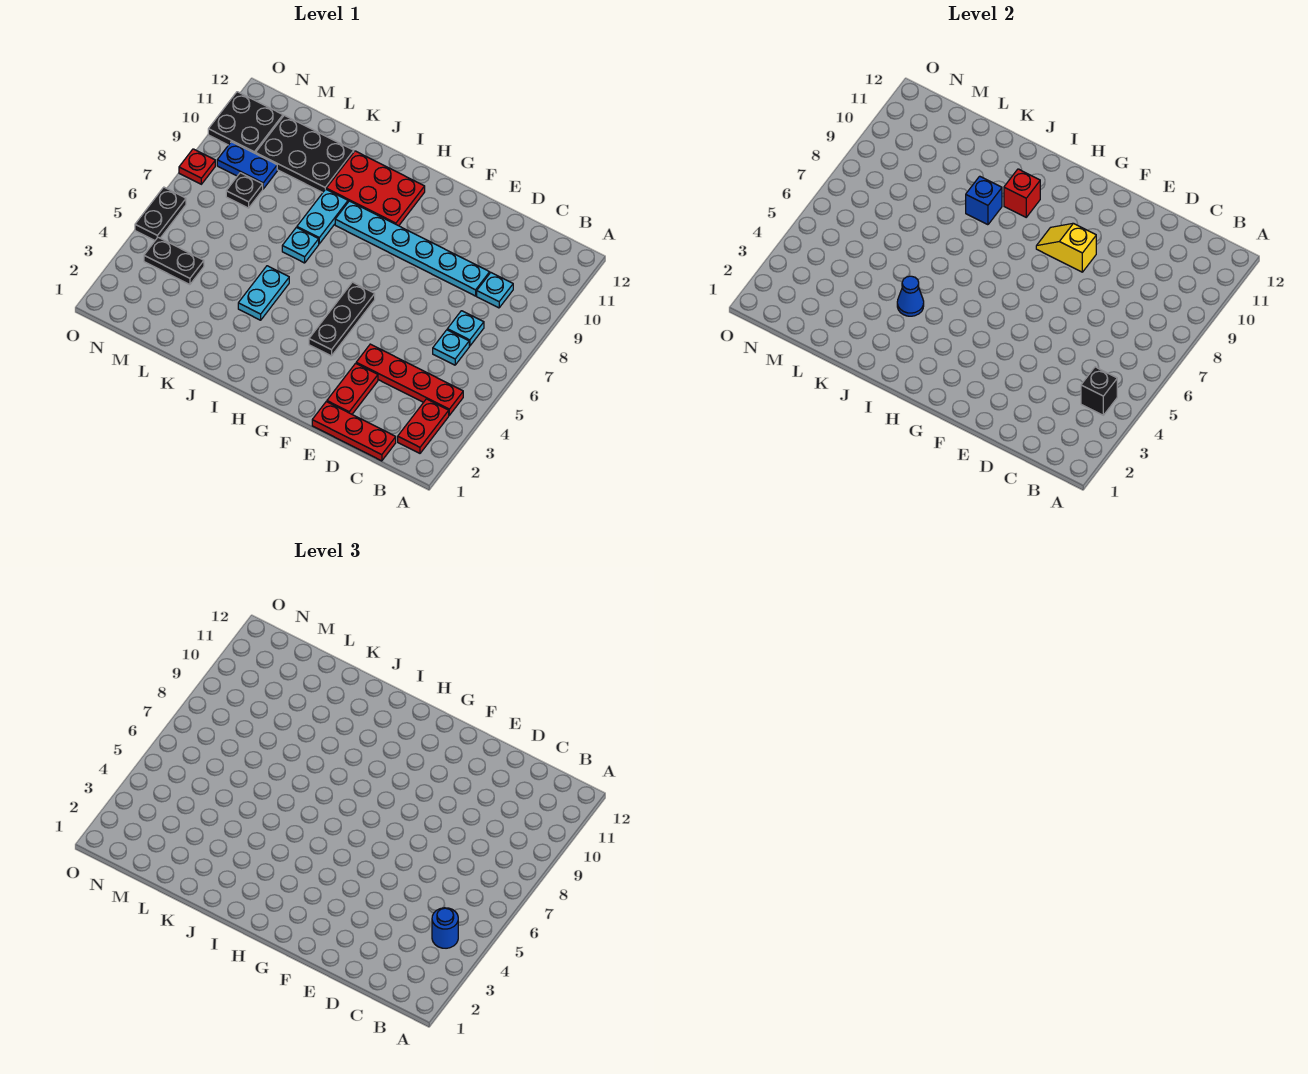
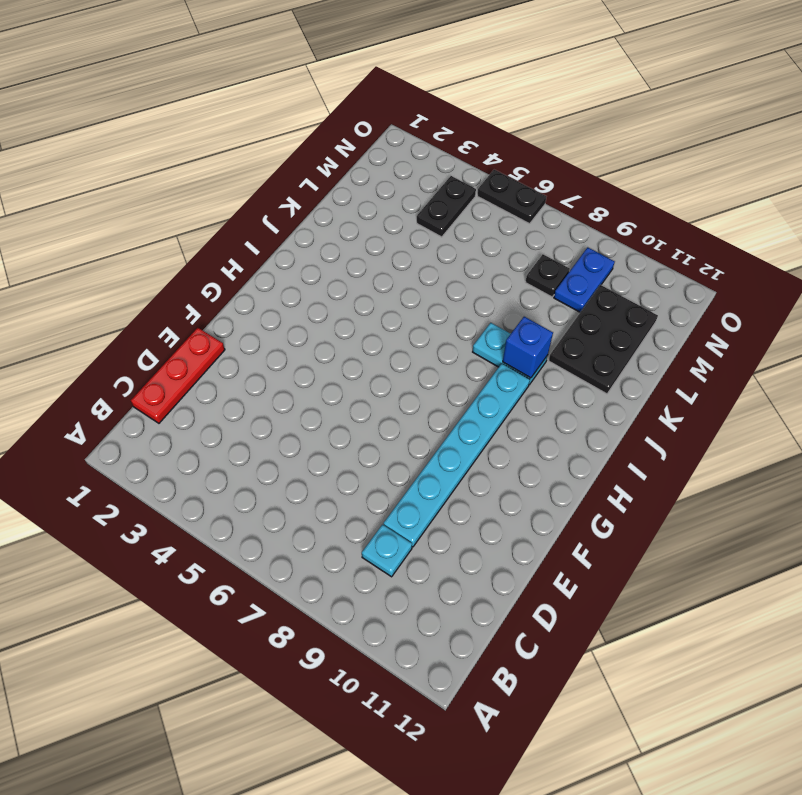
none -> red plate B2:B3 level 1
none -> red plate B4:E4 level 1
none -> cyan plate C6 level 1

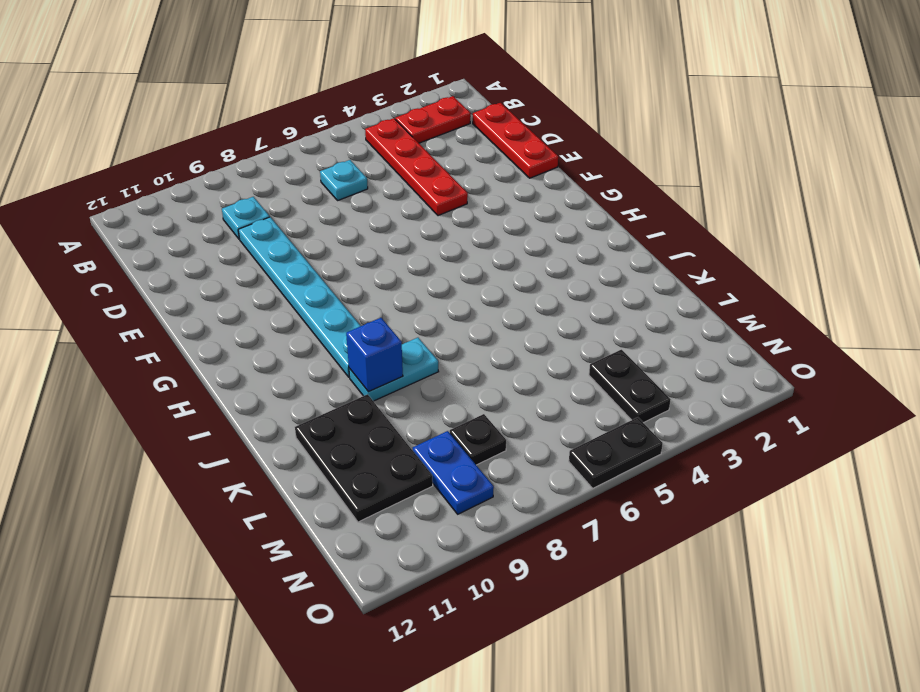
none -> cyan plate C7 level 1
none -> red plate E2:E3 level 1
none -> black plate G4:G6 level 1

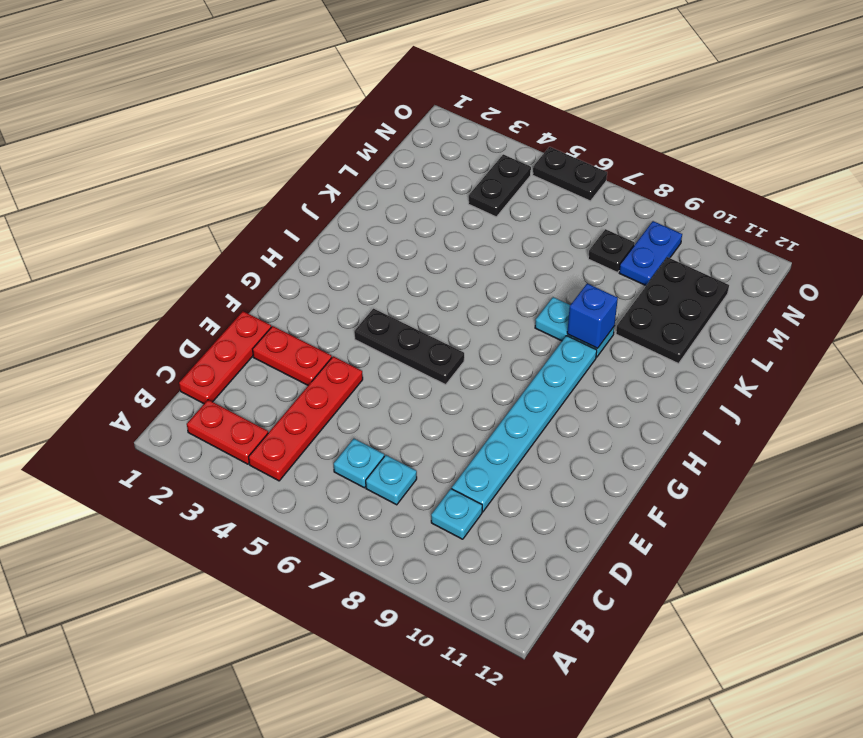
none -> red plate H10:J11 level 1
none -> cyan plate J4:J5 level 1
none -> cyan plate J7 level 1

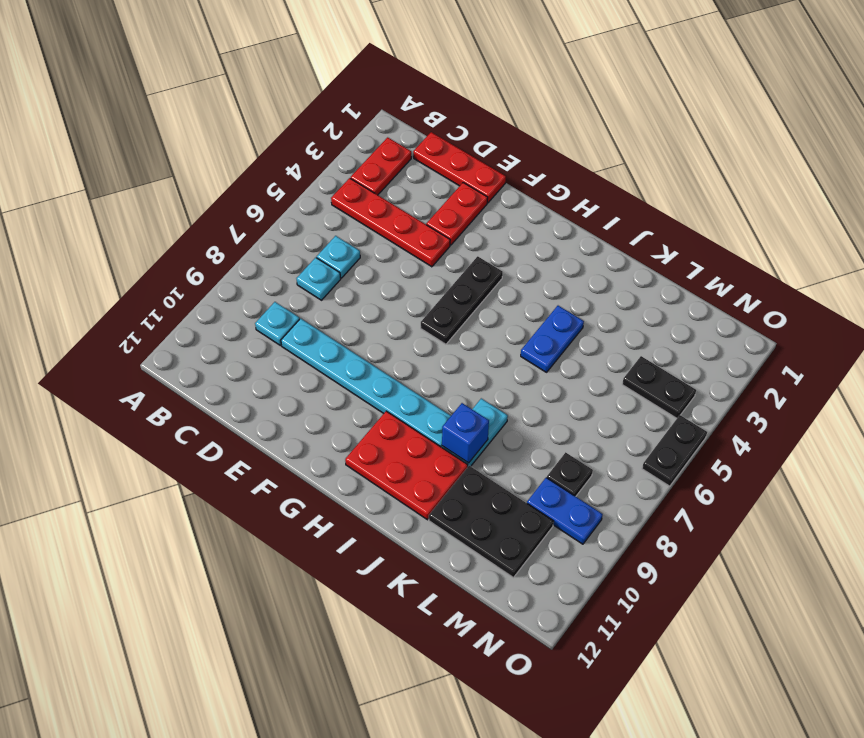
blue plate J4:J5 level 1 -> cyan plate J4:J5 level 1
none -> cyan plate J7 level 1
none -> black plate N10:O11 level 1
none -> red plate O8 level 1

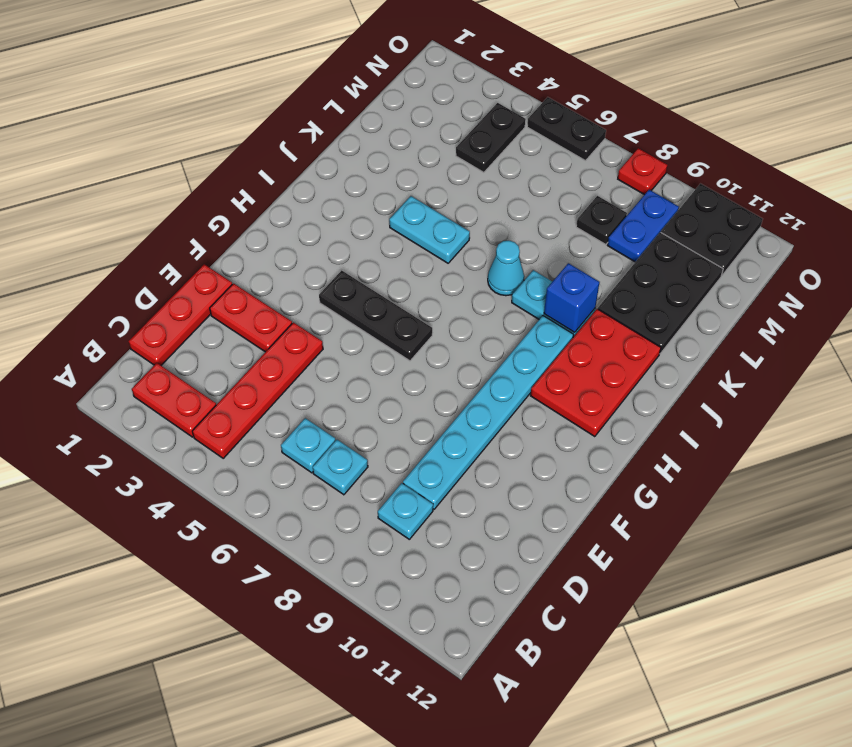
cyan cone J7 level 1 -> cyan plate J7 level 1
none -> black brick B4 level 2
none -> yellow slope F9:G9 level 2 top F
none -> red brick I10 level 2

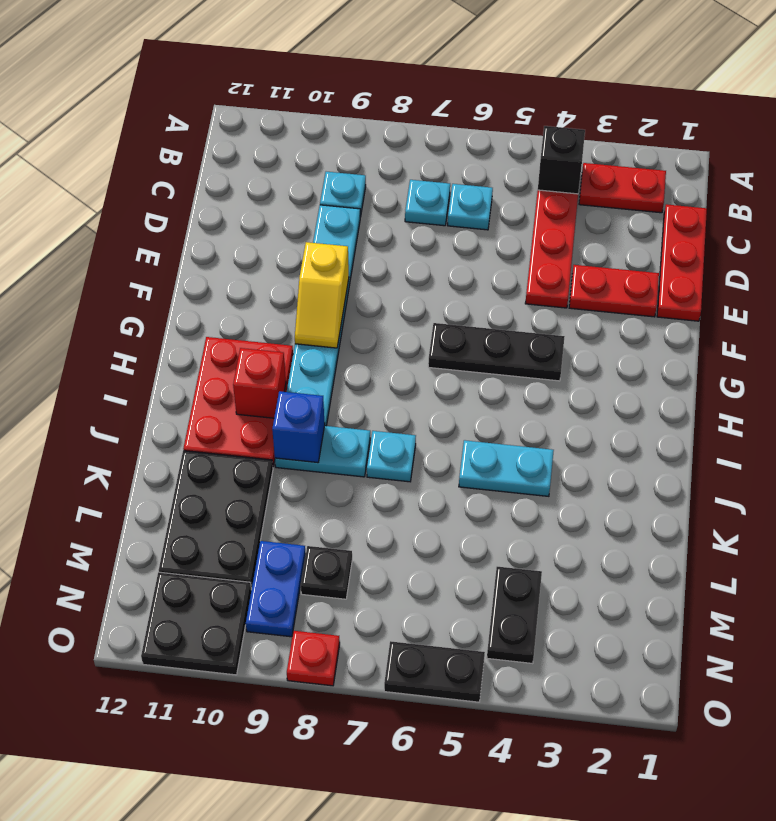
none -> blue cone J4 level 2
none -> blue round brick B4 level 3

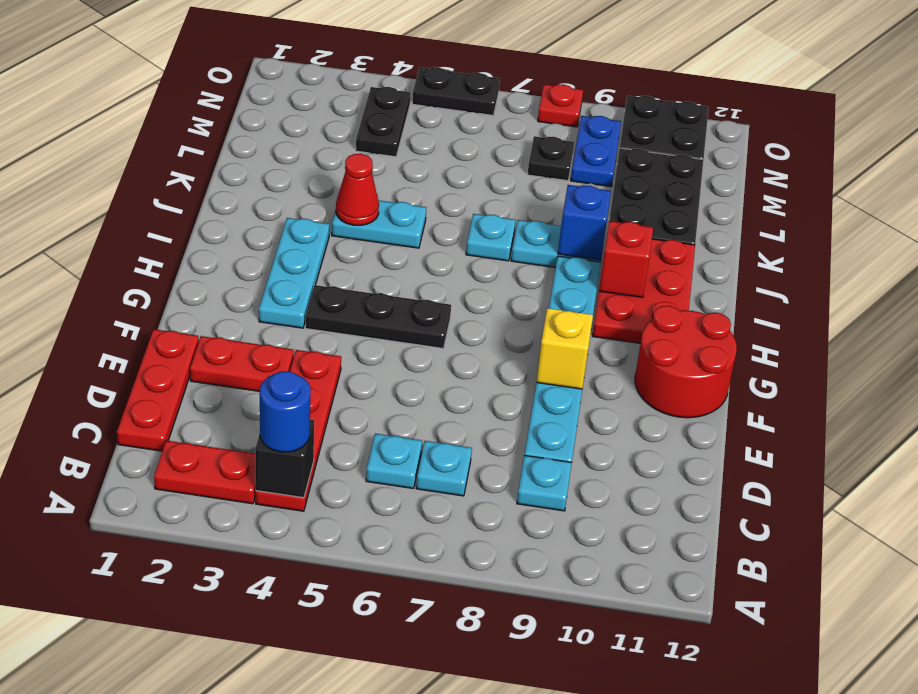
red round brick F11:G12 level 1 -> none
cyan plate G3:I3 level 1 -> none
red cone J4 level 2 -> blue cone J4 level 2

